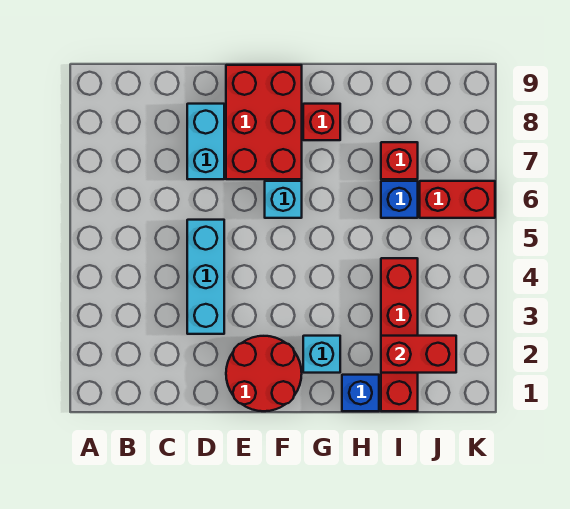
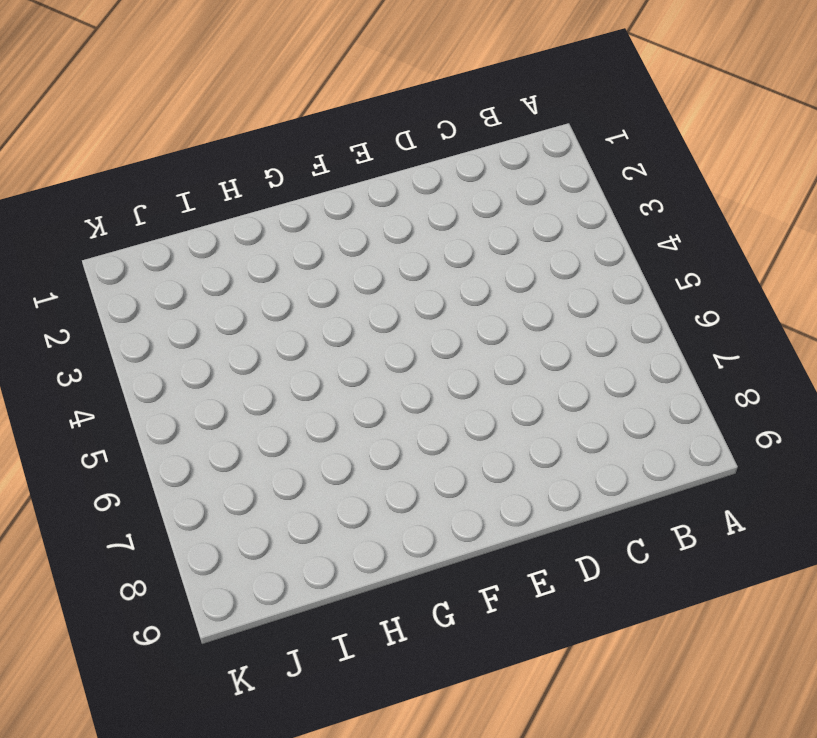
none -> cyan brick D3:D5 level 1
none -> cyan brick D7:D8 level 1
none -> red round brick E1:F2 level 1

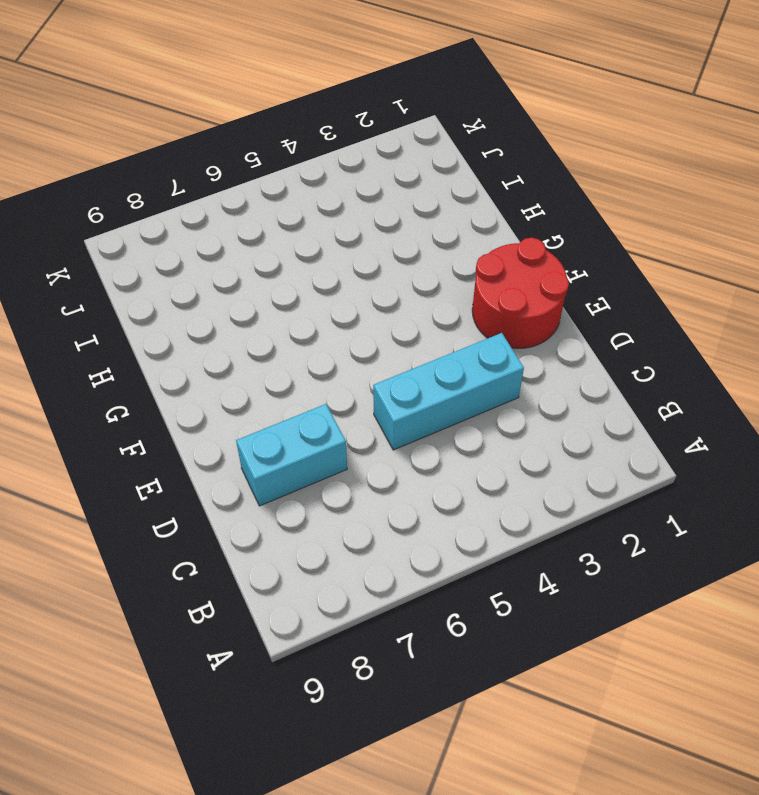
none -> red brick E7:F9 level 1
none -> cyan brick F6 level 1
none -> cyan brick G2 level 1

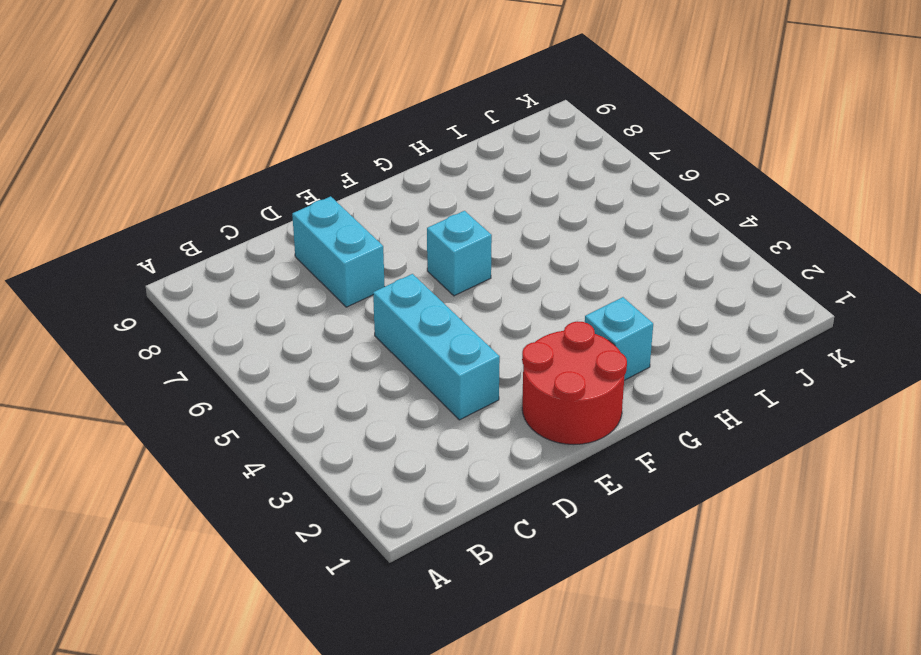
none -> red brick E7:F9 level 1
none -> red brick G8 level 1
none -> blue brick H1 level 1

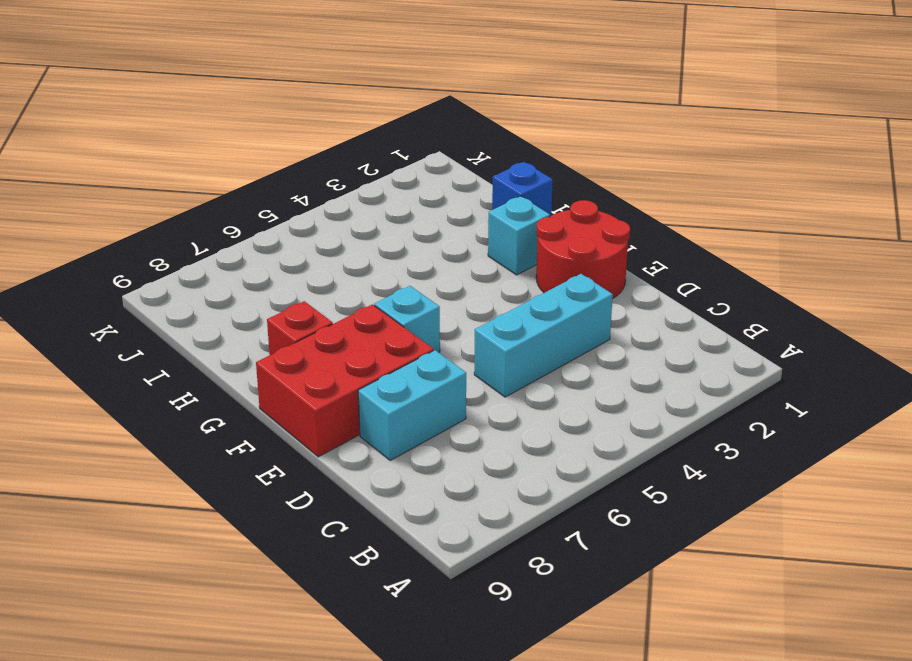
none -> red brick I1:I4 level 1
none -> blue brick I6 level 1
none -> red brick I7 level 1

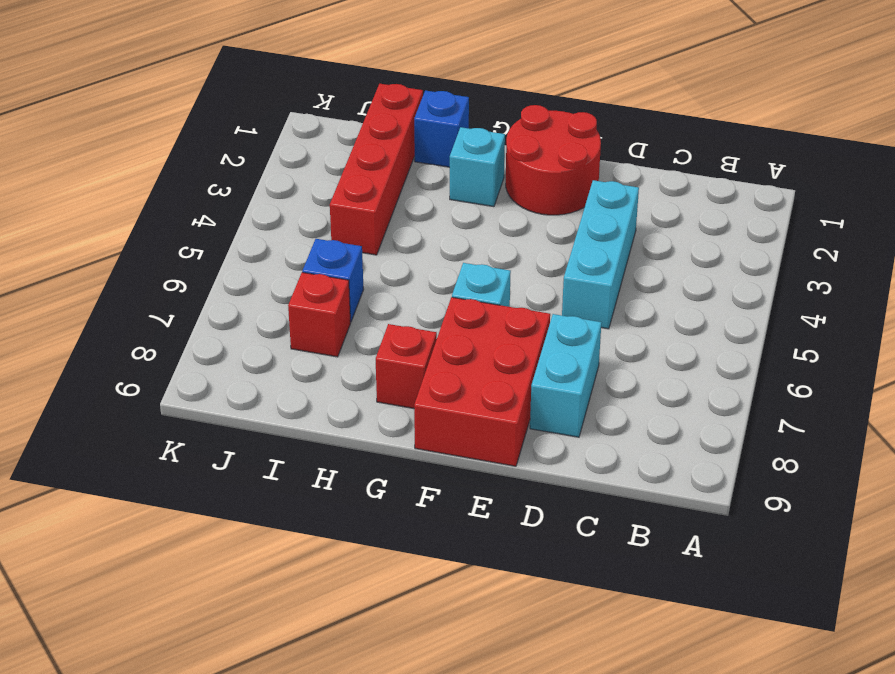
none -> red brick J6:K6 level 1
none -> red brick I2:J2 level 2

